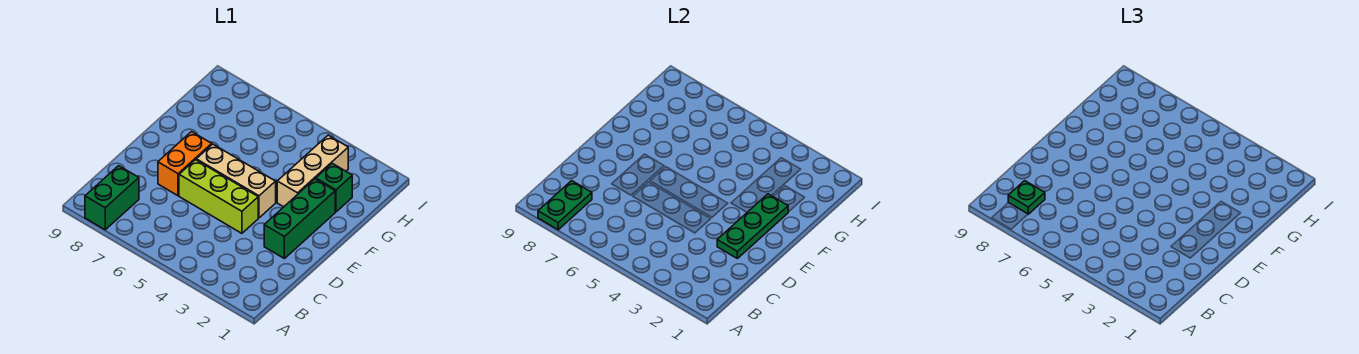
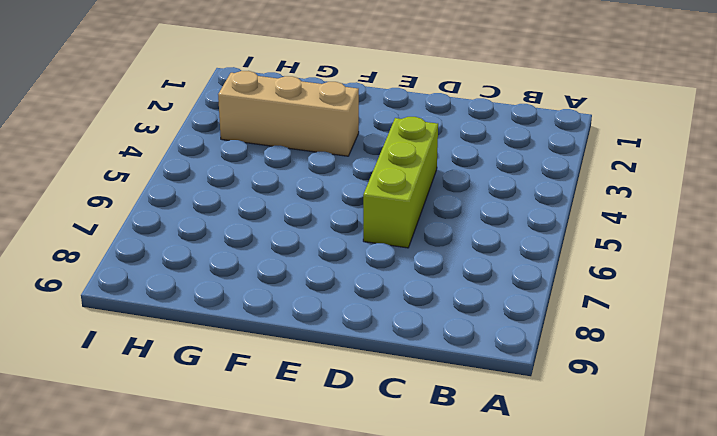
none -> green brick A8:B8 level 1
none -> green brick D2:F2 level 1

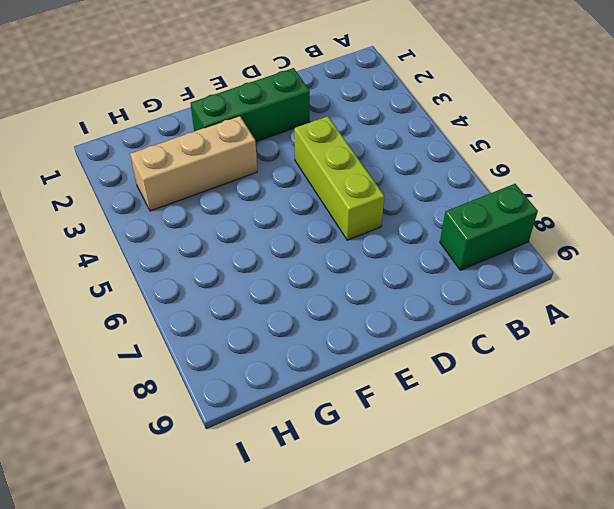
none -> orange brick D7:E7 level 1
none -> tan brick E4:E6 level 1

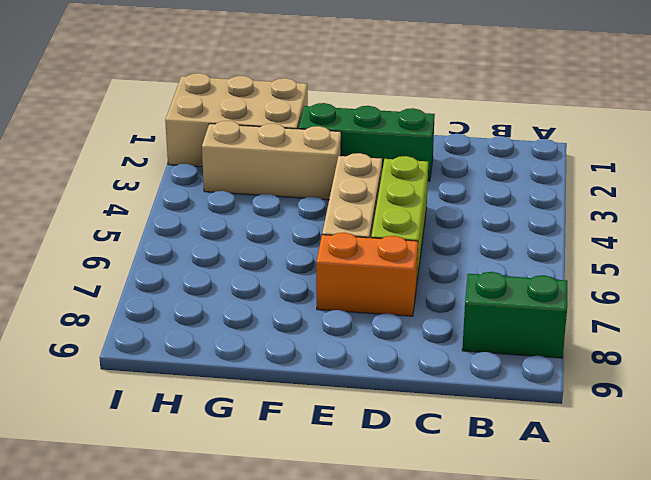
tan brick G1:I2 level 1 -> green brick G2 level 1
none -> green plate A8:B8 level 2
none -> green plate D2:F2 level 2

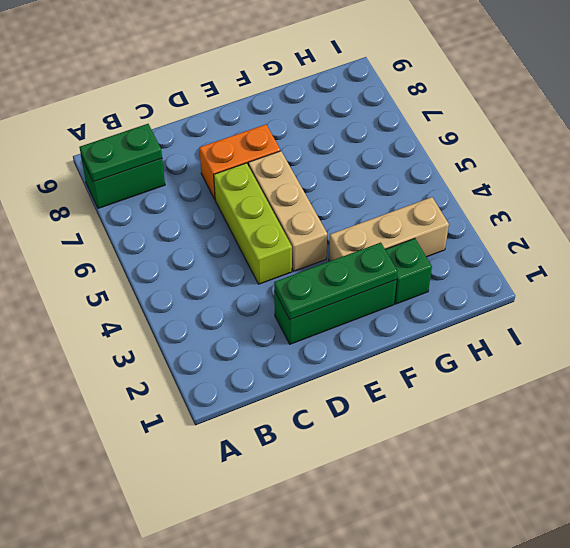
none -> green plate B8 level 3

